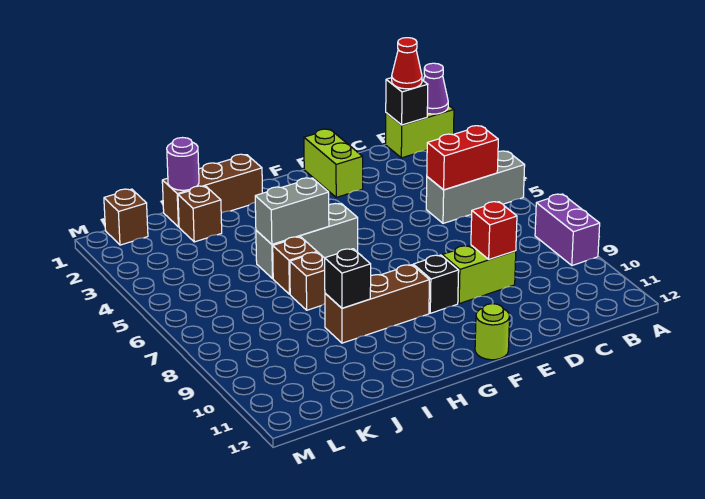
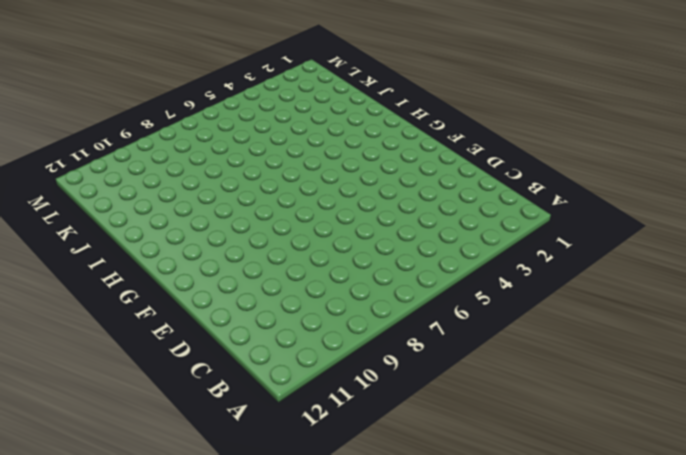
none -> lime brick A1:B1 level 1
none -> grey brick A5:C5 level 1
none -> purple brick A8:A9 level 1

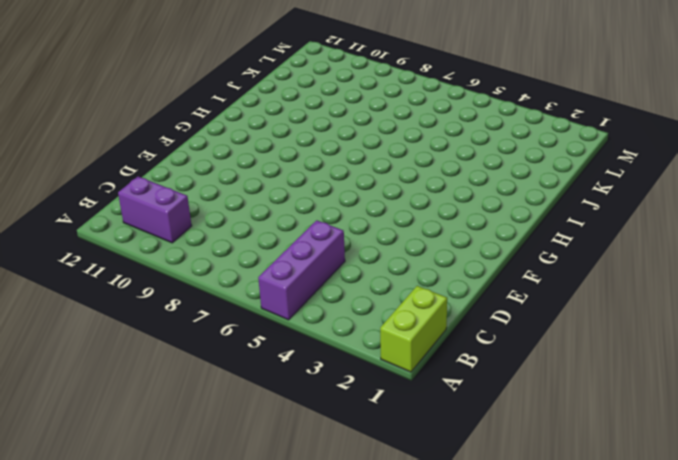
purple brick A5:C5 level 1 -> grey brick A5:C5 level 1
purple brick B10:B11 level 1 -> purple brick A8:A9 level 1
none -> lime brick D9:E9 level 1
none -> lime brick E1:E2 level 1
none -> black brick F9 level 1

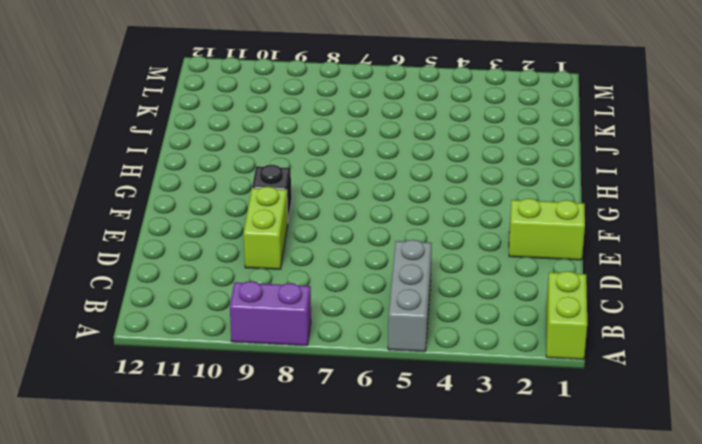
none -> lime round brick F12 level 1
none -> grey brick G5:I5 level 1
none -> brown brick G9:I9 level 1

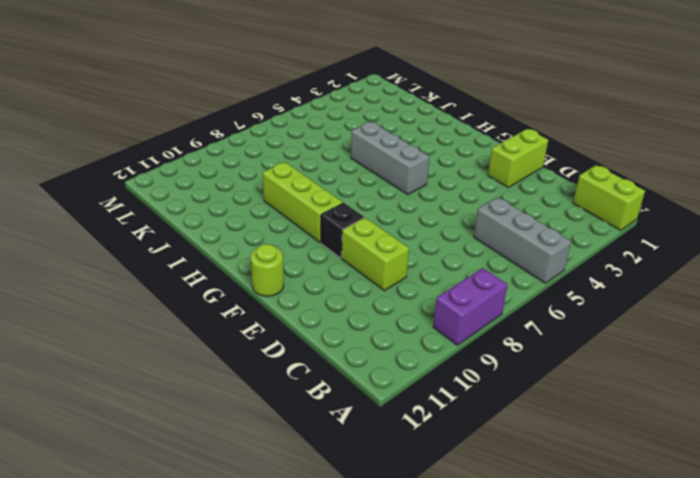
lime brick G9:I9 level 1 -> brown brick G9:I9 level 1
none -> brown brick H1:J1 level 1
none -> brown brick I6 level 1
none -> brown brick I7 level 1

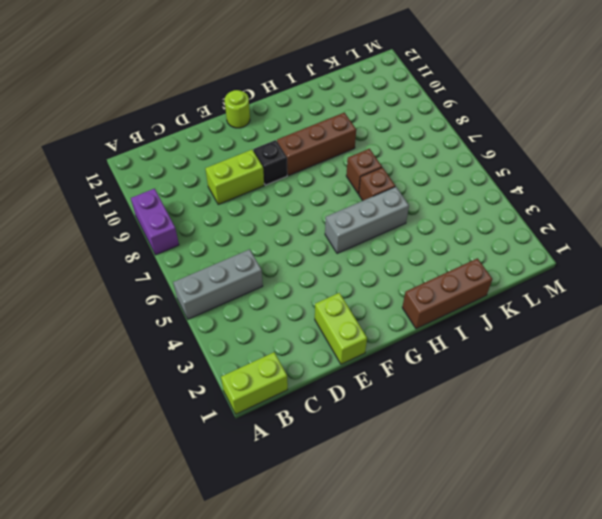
none -> brown brick J2 level 1
none -> brown brick L1 level 1
none -> purple cone A1 level 2

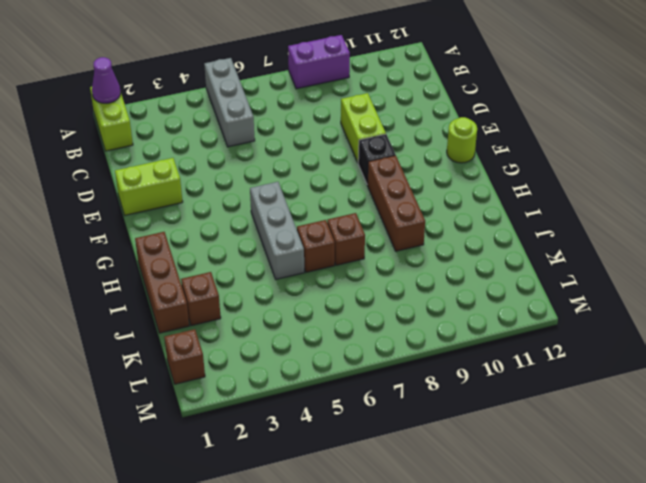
none -> black brick B1 level 2
none -> red brick B5:C5 level 2
none -> red brick D9 level 2

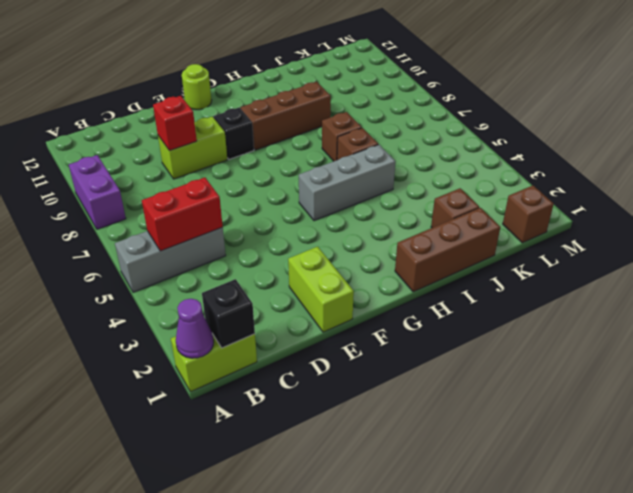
none -> grey brick H5:I5 level 2
none -> black brick I9 level 2
none -> purple round brick J1 level 2

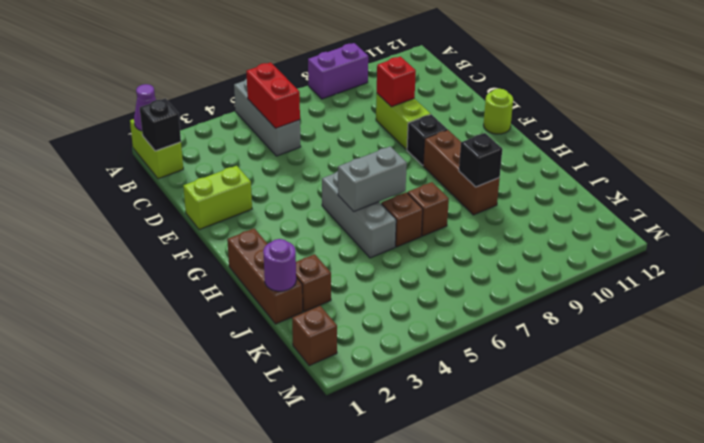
grey brick H5:H6 level 2 -> grey brick H5:I5 level 2
none -> red cone B1 level 3

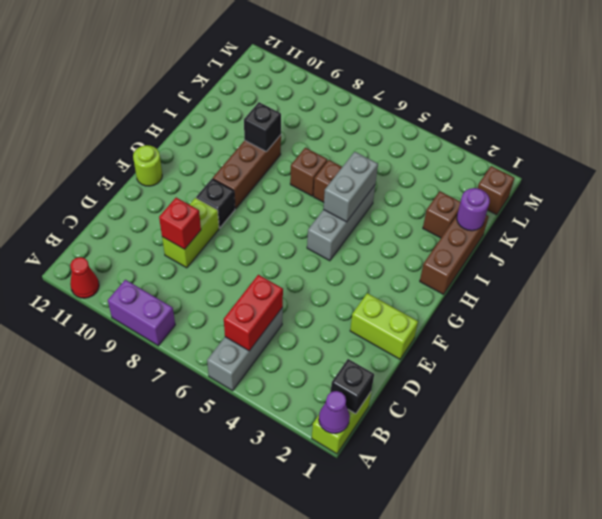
red cone A11 level 1 -> red cone B1 level 3

